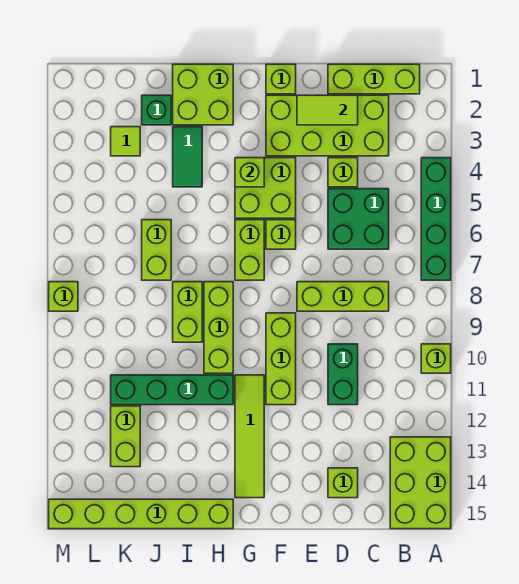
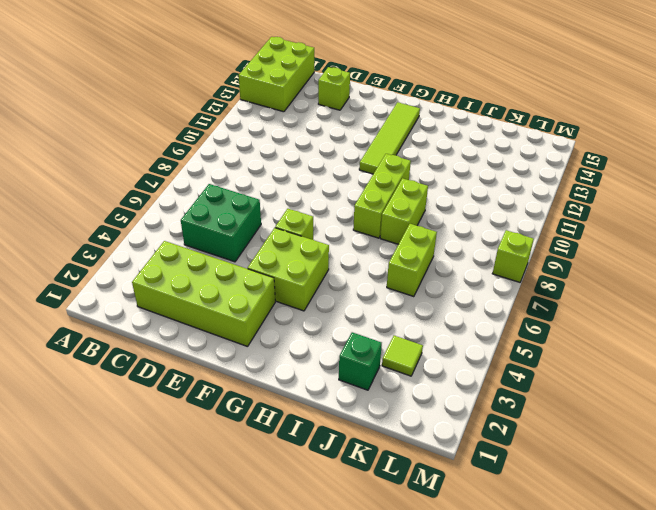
none -> green brick A4:A7 level 1
none -> lime brick A10 level 1
none -> lime brick B1:D1 level 1

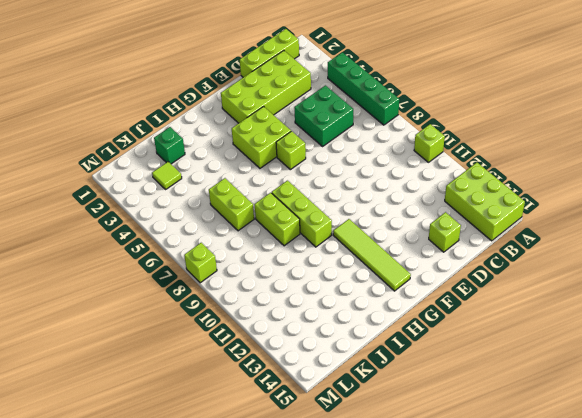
none -> lime brick C8:E8 level 1
none -> lime brick D4 level 1
none -> green brick D10:D11 level 1

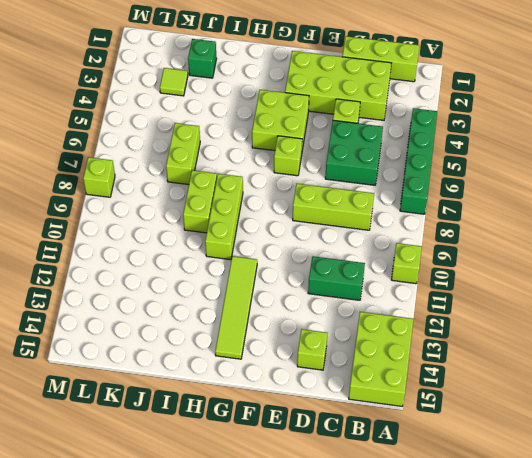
green brick C11:D11 level 1 -> green brick D10:D11 level 1
none -> lime brick F1 level 1
none -> lime brick F9:F11 level 1
none -> lime brick G6:G7 level 1

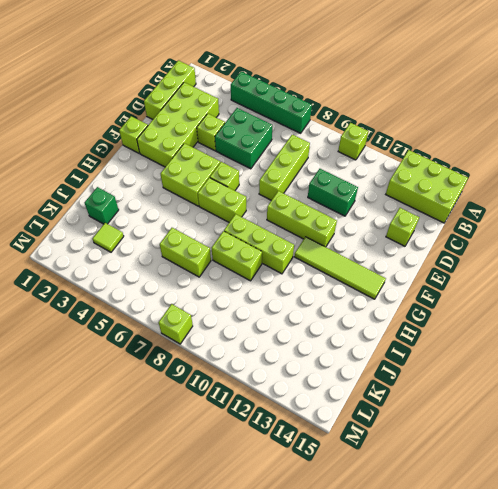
none -> lime brick H1:I2 level 1
none -> green brick H11:K11 level 1
none -> lime brick H15:M15 level 1

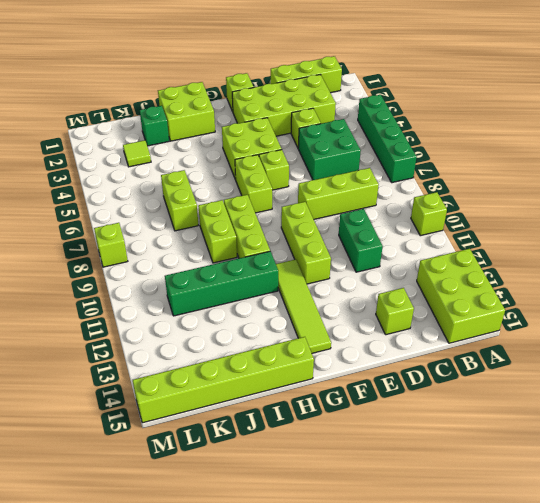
none -> green tile I3:I4 level 1
none -> lime brick K12:K13 level 1
none -> lime tile D2:E2 level 2

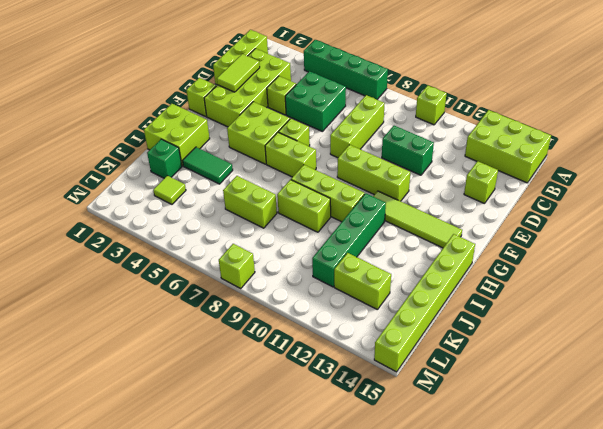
none -> lime brick G4 level 2

